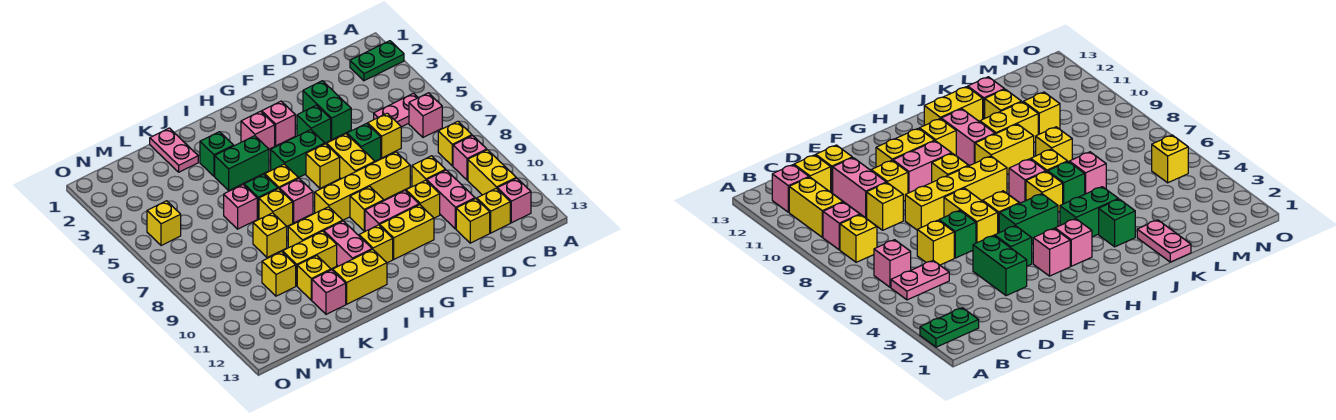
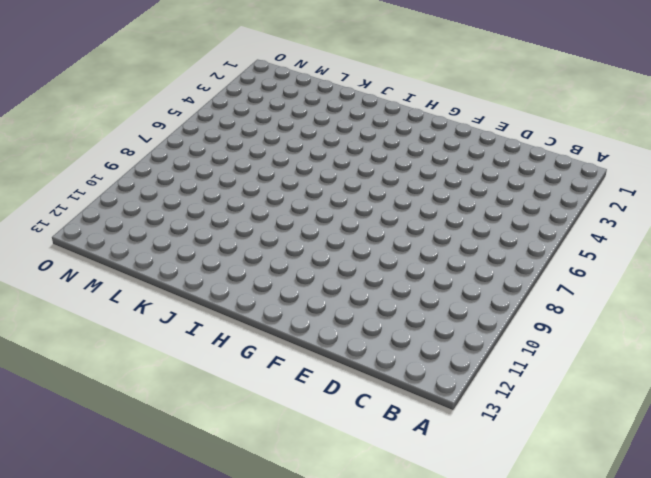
none -> green plate A2:B2 level 1
none -> pink plate B5:C5 level 1
none -> pink brick B6 level 1
none -> yellow brick B8 level 1

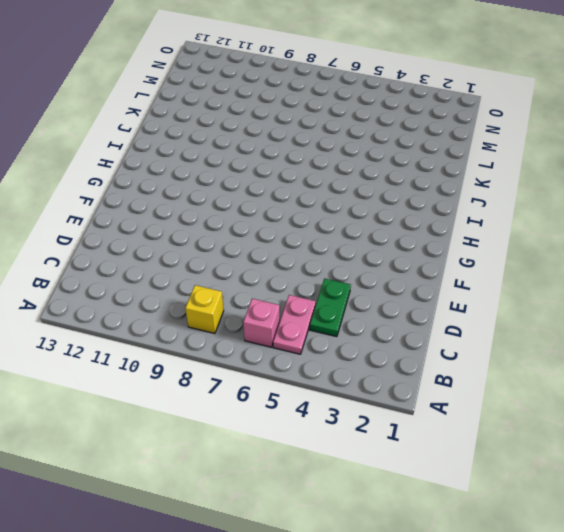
green plate C4:D4 level 1 -> green plate A2:B2 level 1
none -> pink brick B9 level 1
none -> yellow brick B10:B11 level 1
none -> pink brick B12 level 1
none -> yellow brick C12 level 1

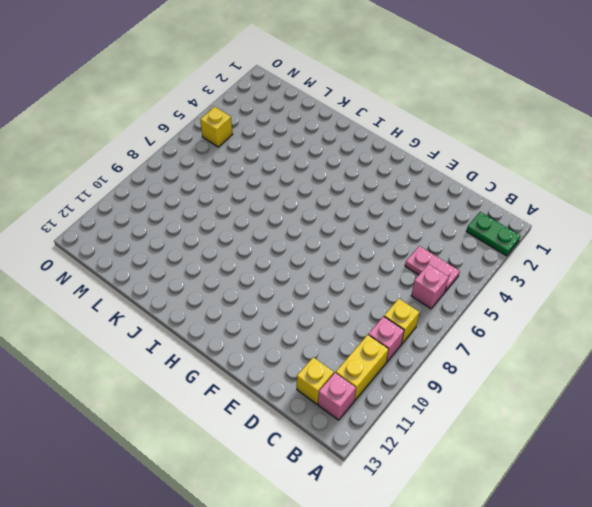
none -> yellow brick D6 level 1
none -> yellow brick D9 level 1
none -> pink brick D10:D11 level 1
none -> yellow brick D12 level 1

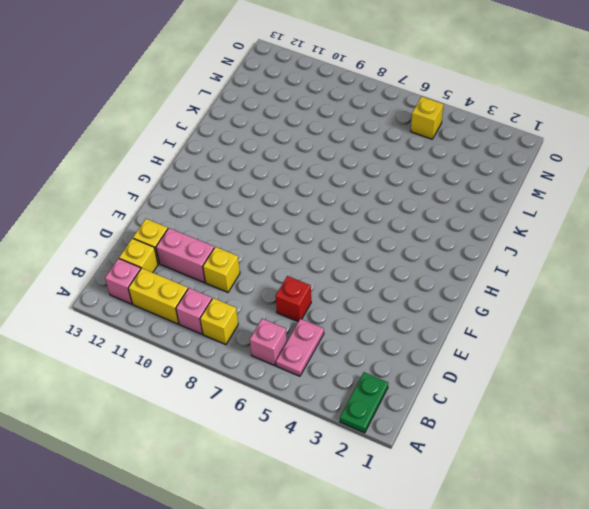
red brick D6 level 1 -> yellow brick D6 level 1
none -> green brick E3:E4 level 1
none -> green brick E6 level 1
none -> yellow brick E8:H8 level 1
none -> yellow brick E10 level 1

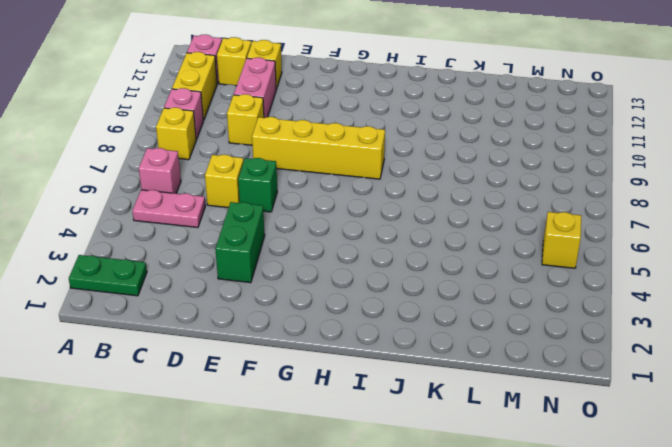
none -> yellow brick E10 level 1
none -> green brick F4 level 1
none -> yellow brick F6:F7 level 1
none -> pink brick F10:G10 level 1

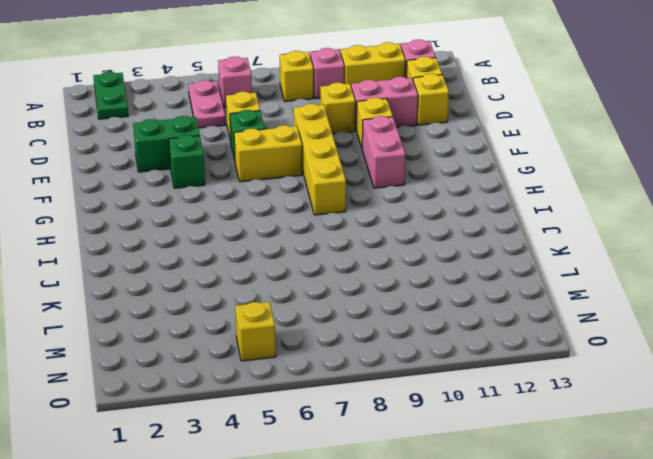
none -> yellow brick F11:G11 level 1
none -> pink brick G3 level 1
none -> green brick G5:H5 level 1
none -> yellow brick G6 level 1

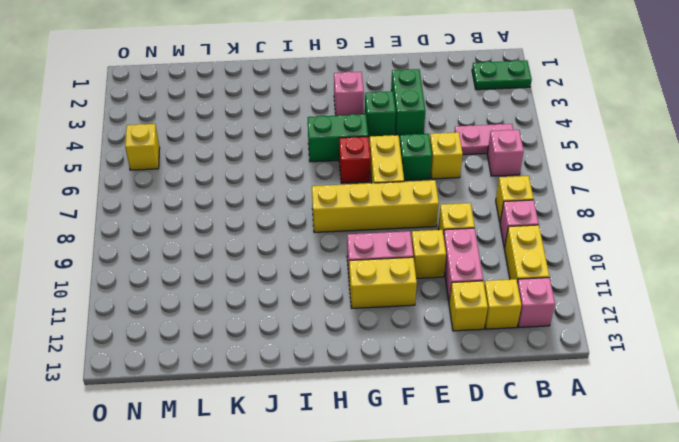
red brick G6 level 1 -> yellow brick G6 level 1
none -> yellow brick G9 level 1
none -> pink brick H3 level 1
none -> yellow brick H11 level 1
none -> green brick I4:J4 level 1

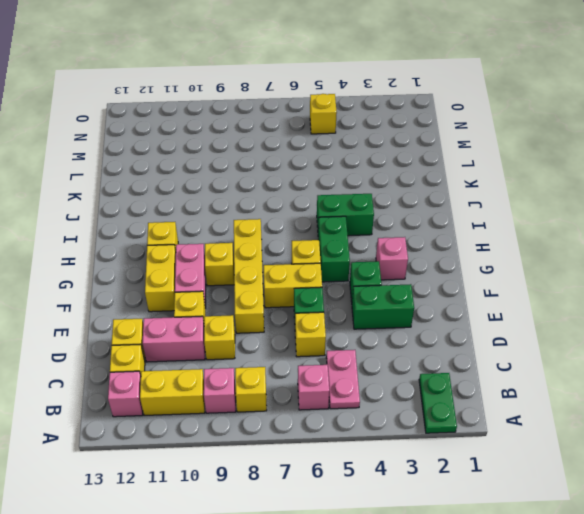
green brick I4:I5 level 1 -> green brick I4:J4 level 1
none -> pink brick H3 level 1
none -> yellow brick I6 level 1
none -> pink brick I7 level 1
none -> yellow brick I9:J9 level 1

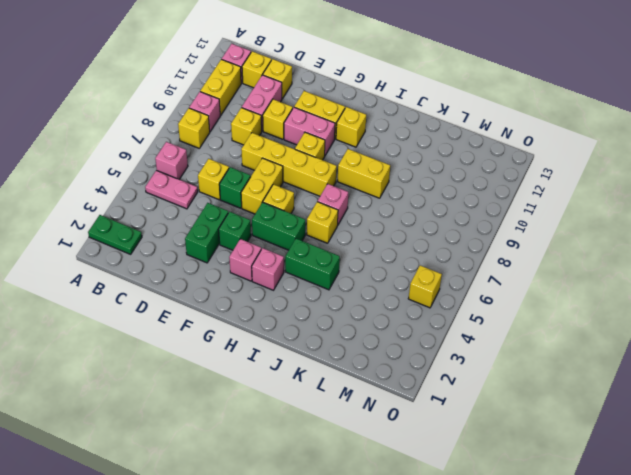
none -> pink brick I10:I11 level 1
none -> yellow brick I12:J12 level 1
none -> green brick J3 level 1
none -> green brick J6 level 1

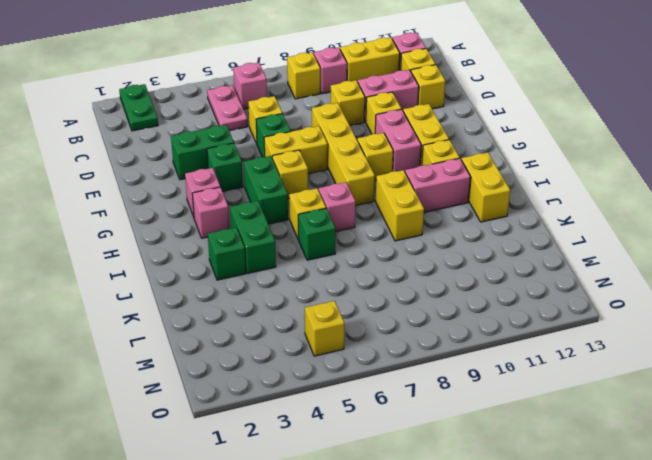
none -> yellow brick J7 level 1
none -> yellow brick J10:K10 level 1
none -> pink plate K1:K2 level 1
none -> pink brick K6 level 1

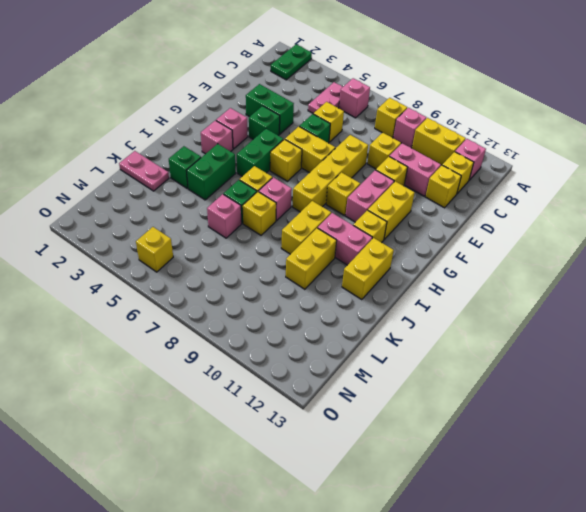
none -> yellow brick K8 level 1
none -> yellow brick K11 level 1
none -> pink brick K12 level 1
none -> yellow brick L10 level 1

